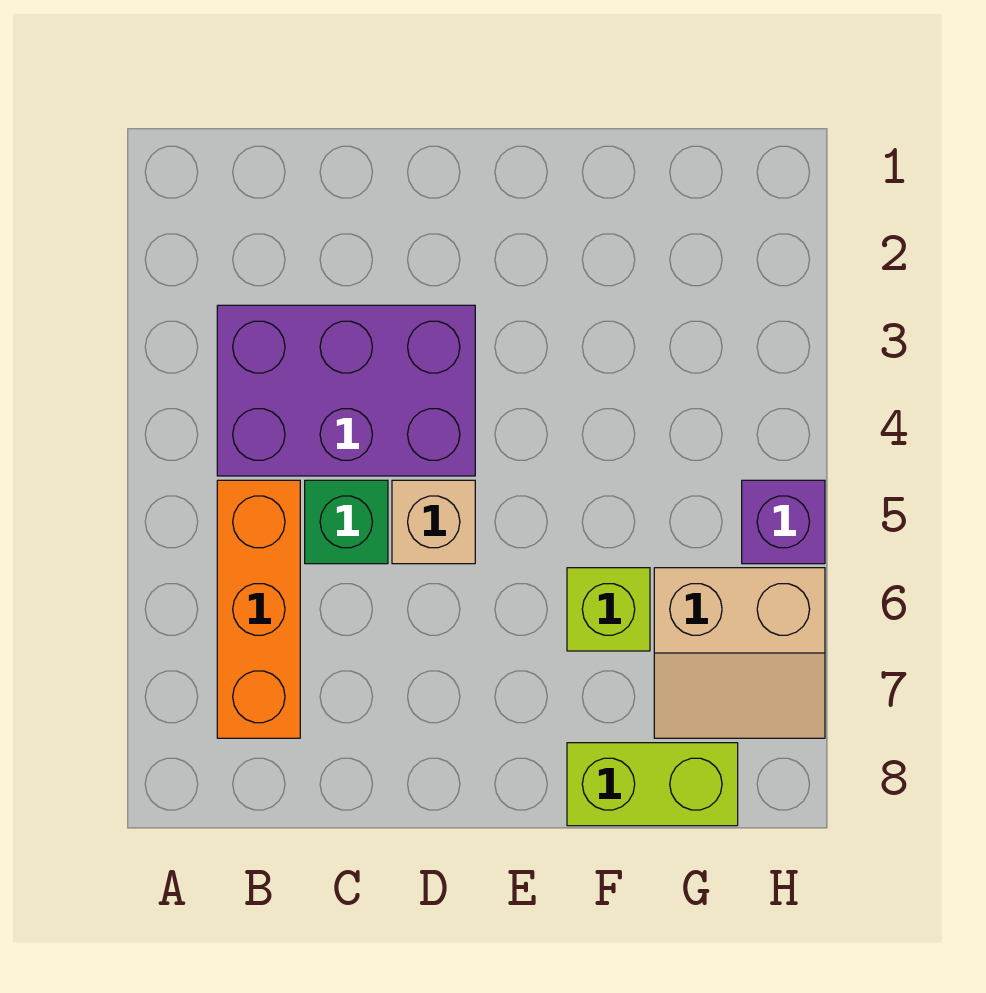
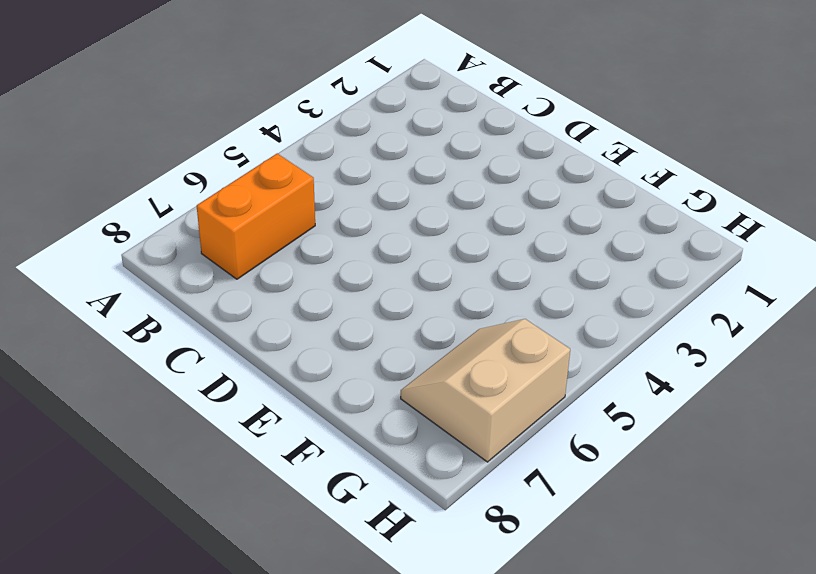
orange brick B6:B7 level 1 -> orange brick B5:B7 level 1
tan slope G6:H7 level 1 top H -> tan slope G6:H7 level 1 top 6
none -> purple brick B3:D4 level 1
none -> green brick C5 level 1

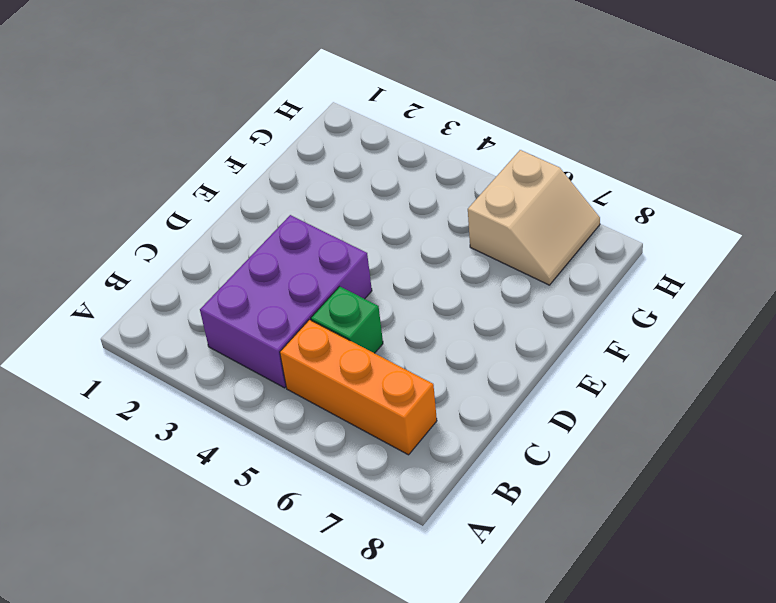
none -> tan brick D5 level 1
none -> lime brick F6 level 1

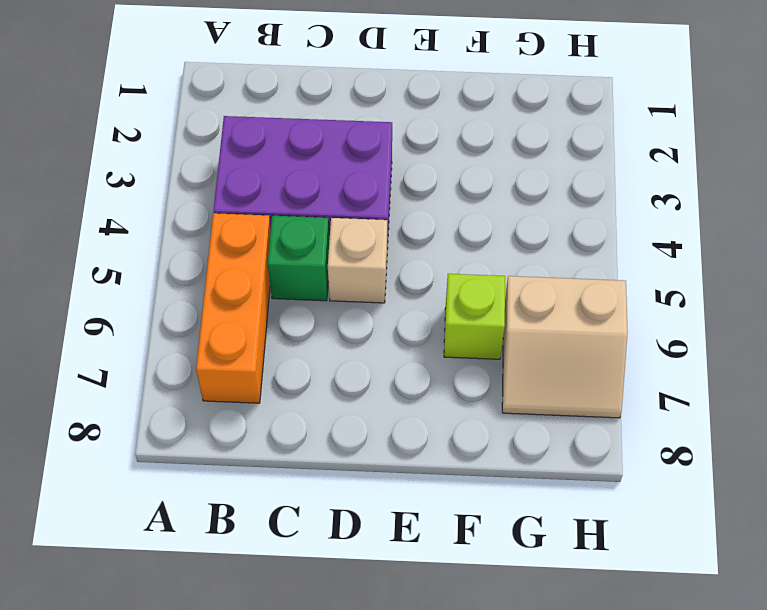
none -> lime brick F8:G8 level 1
none -> purple brick H5 level 1

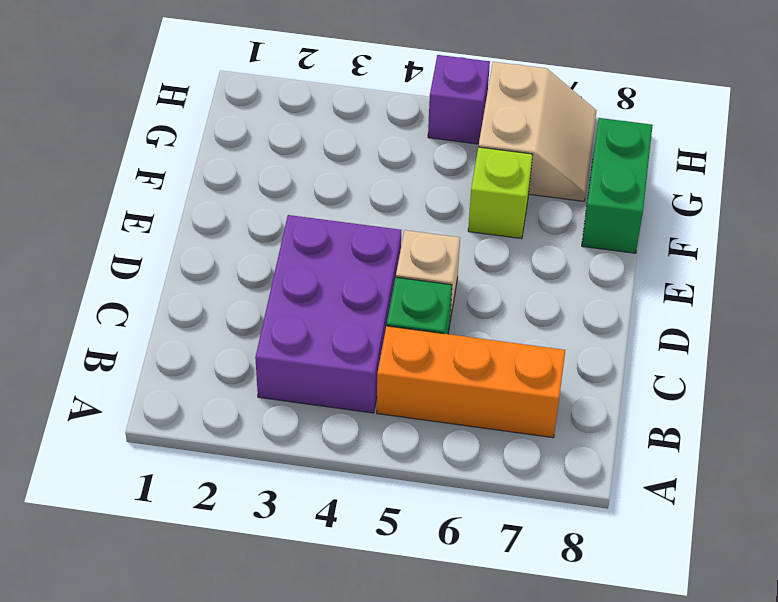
green brick F8:G8 level 1 -> lime brick F8:G8 level 1

